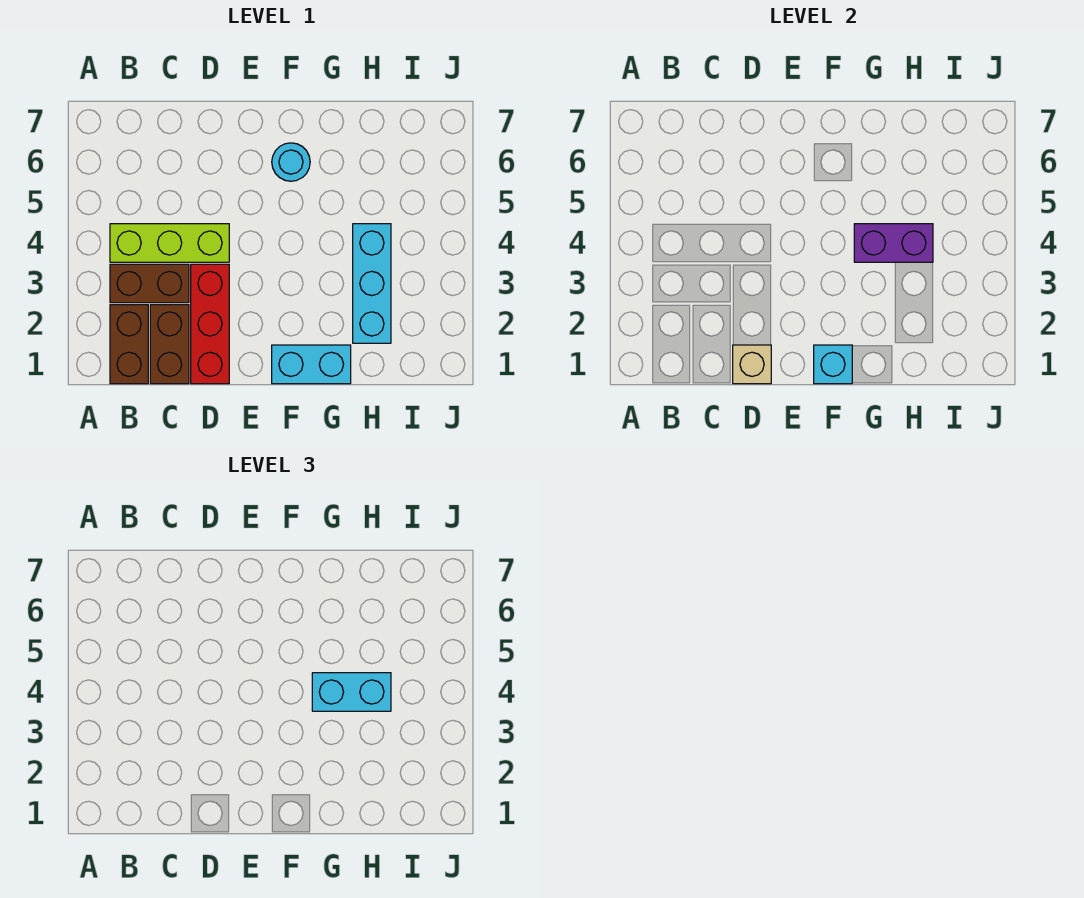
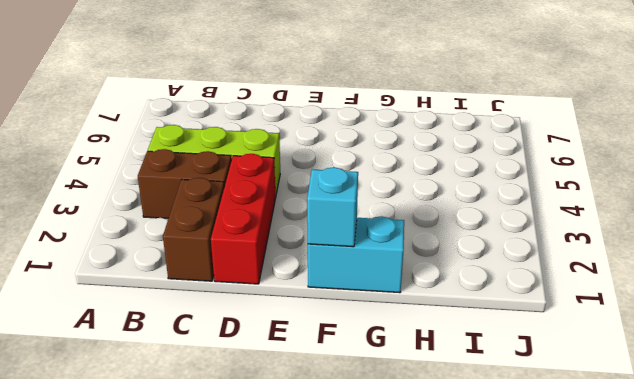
none -> brown brick B1:B2 level 1
none -> cyan round brick F6 level 1
none -> cyan brick H2:H4 level 1

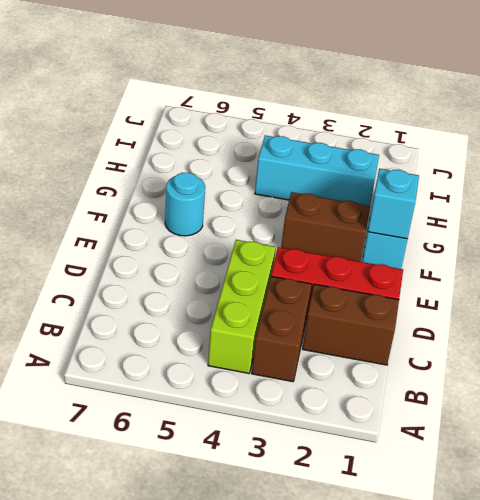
brown brick F2:F3 level 1 -> brown brick B1:B2 level 1
none -> tan brick D1 level 2
none -> purple brick G4:H4 level 2
none -> cyan brick G4:H4 level 3

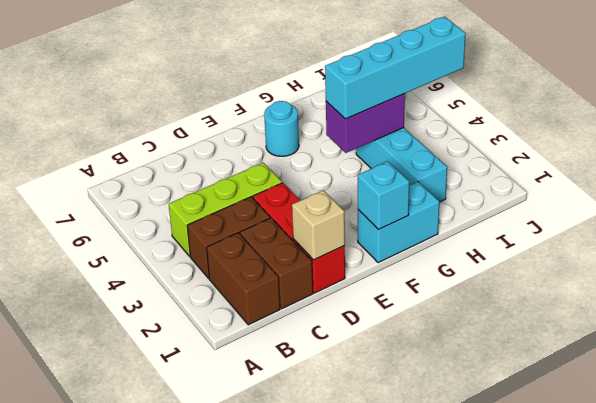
cyan brick G4:J4 level 3 -> cyan brick G4:H4 level 3

